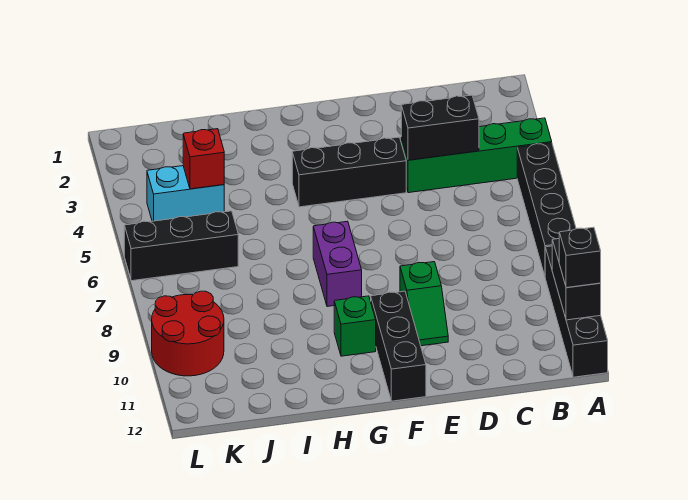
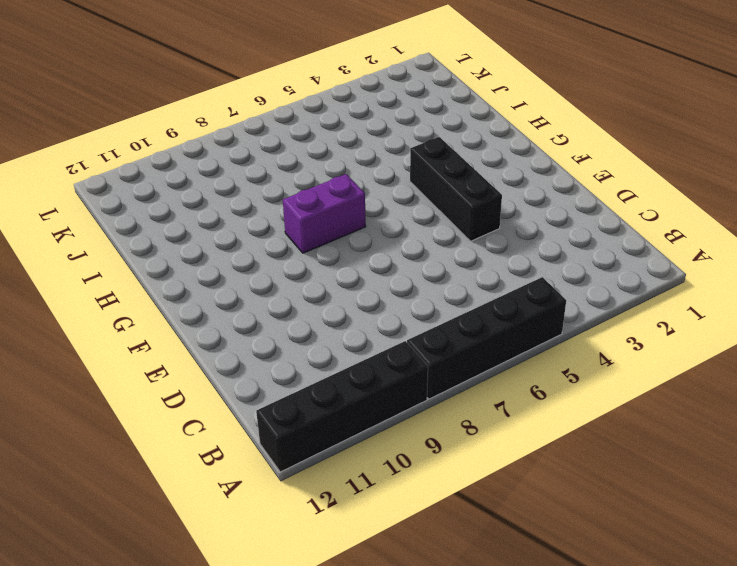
none -> green brick A4:D4 level 1
none -> green slope E9:E10 level 1 top 9
none -> black brick F10:F12 level 1

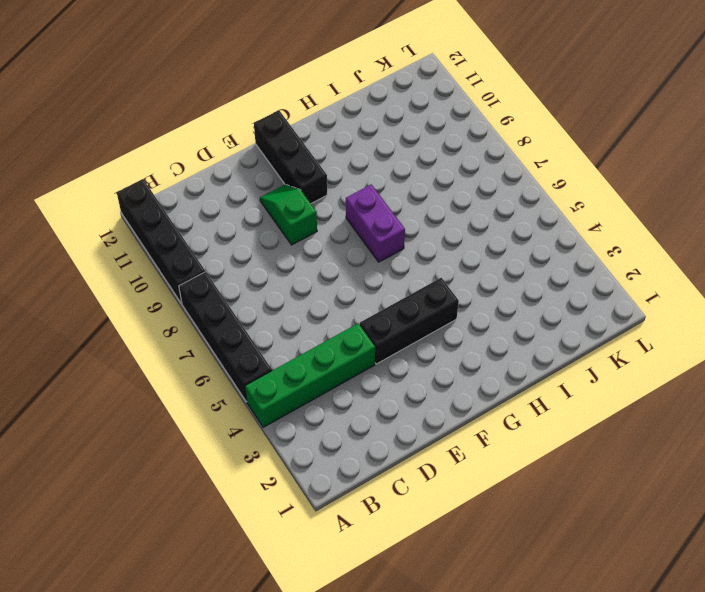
none -> green brick G10 level 1
none -> cyan brick J4:K4 level 1
none -> black brick J6:L6 level 1

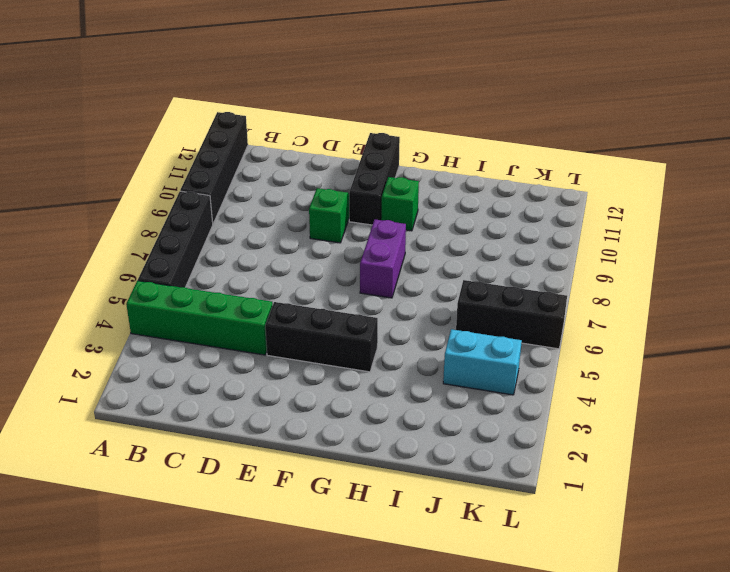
none -> red round brick K9:L10 level 1
none -> black brick A10:A11 level 2
none -> black brick C4:D4 level 2

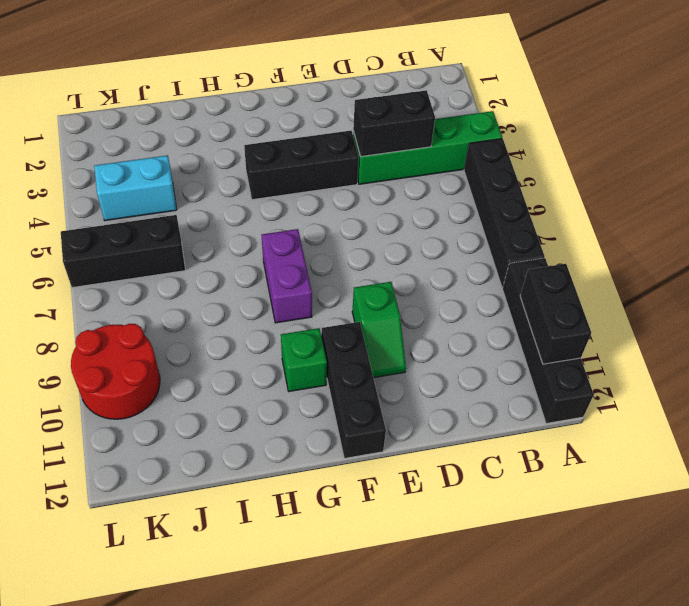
none -> red brick J4 level 2
none -> black brick A11 level 3

